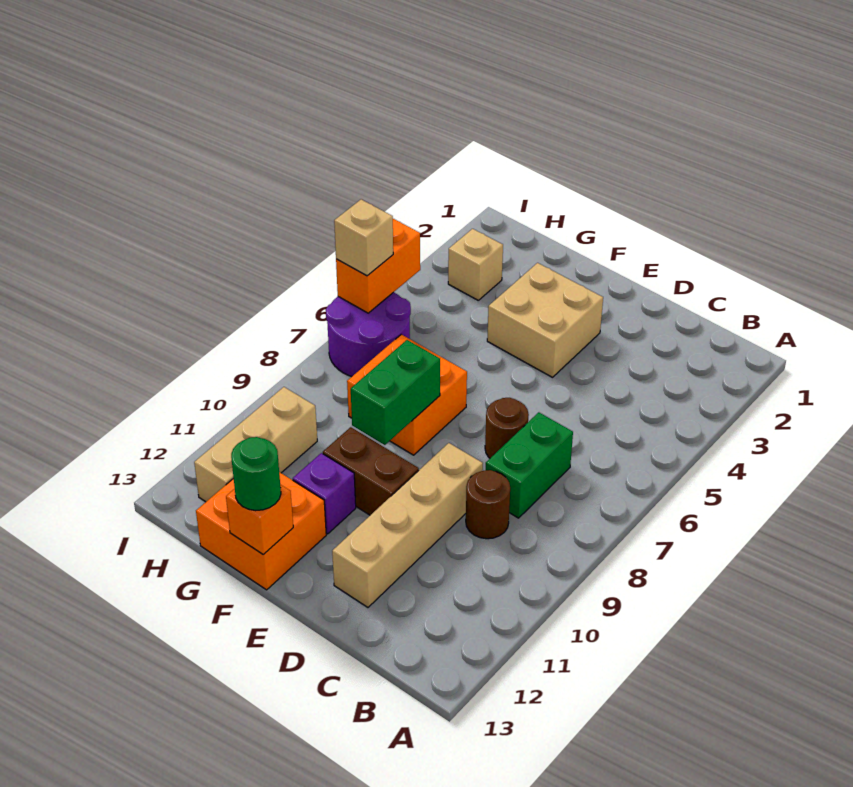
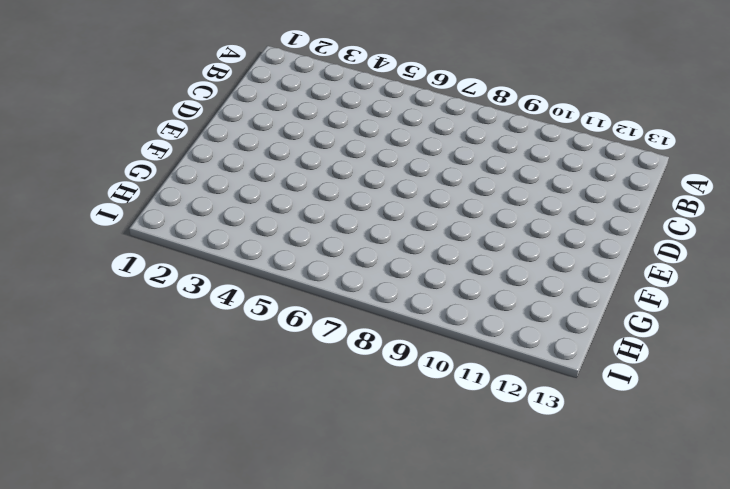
none -> green brick C7:C8 level 1
none -> brown round brick C9 level 1
none -> brown round brick D7 level 1

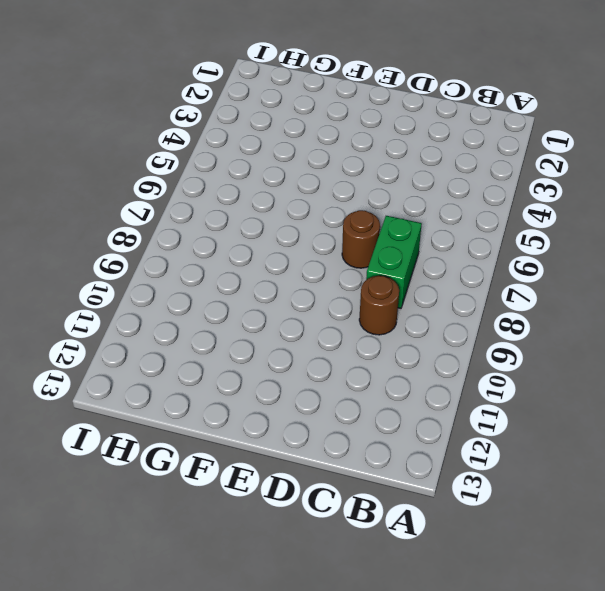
none -> tan brick D9:D12 level 1
none -> tan brick E3:F4 level 1
none -> brown brick E10:F10 level 1

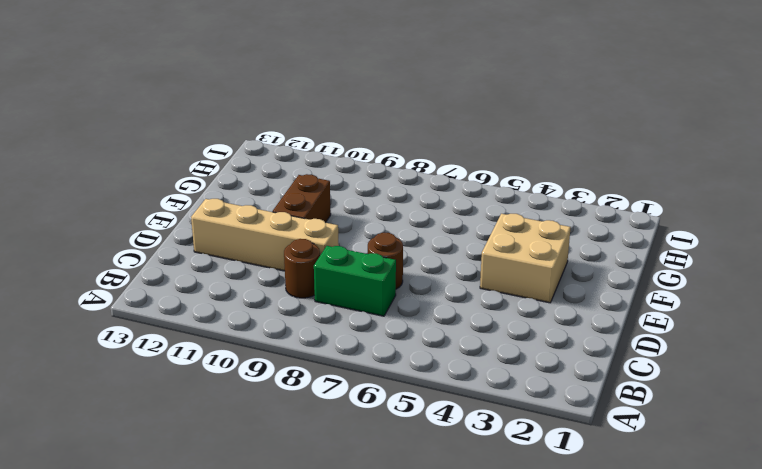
none -> orange brick F7:G8 level 1
none -> purple brick F11 level 1
none -> orange brick F12:G13 level 1

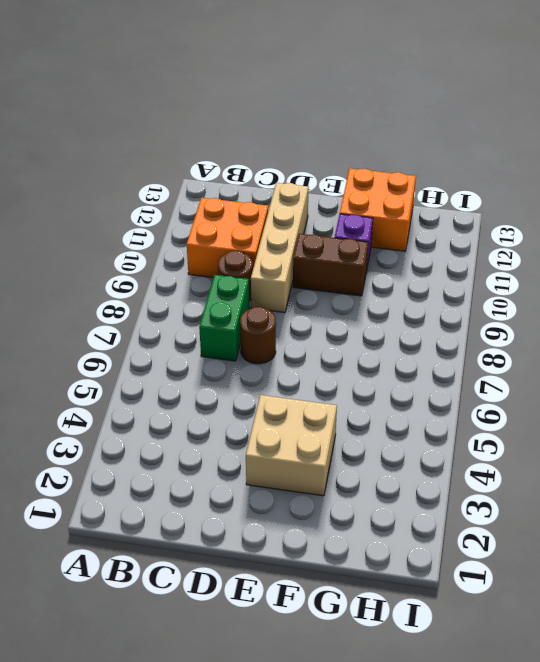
orange brick B10:C11 level 1 -> orange brick F7:G8 level 1
none -> tan brick H3 level 1
none -> purple round brick H6:I7 level 1
none -> tan brick H10:H12 level 1

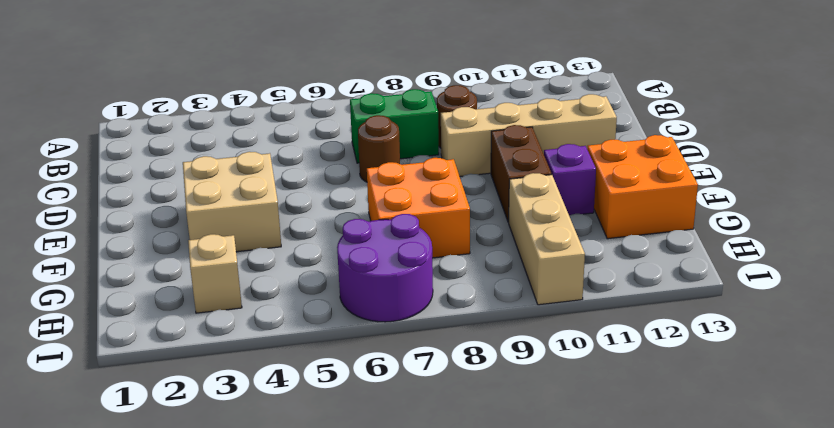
tan brick G10:I10 level 1 -> tan brick H10:H12 level 1
none -> green brick F8:F9 level 2
none -> orange brick F13 level 2
none -> orange brick I5:I6 level 2

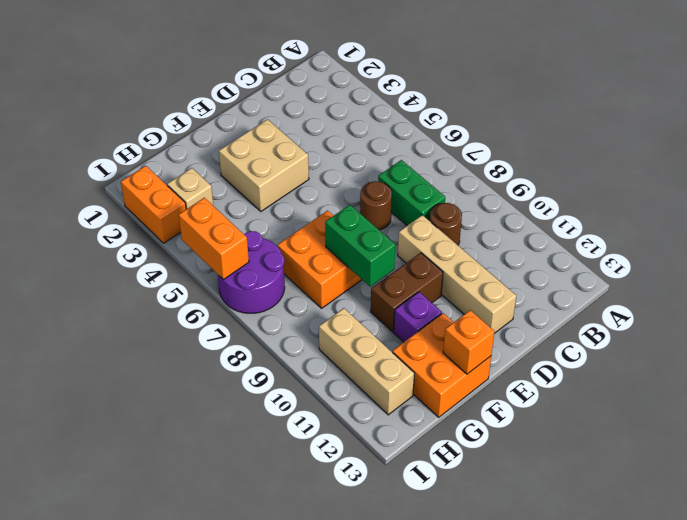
orange brick I2:I3 level 1 -> none
none -> green round brick F13 level 3
none -> tan brick I6 level 3

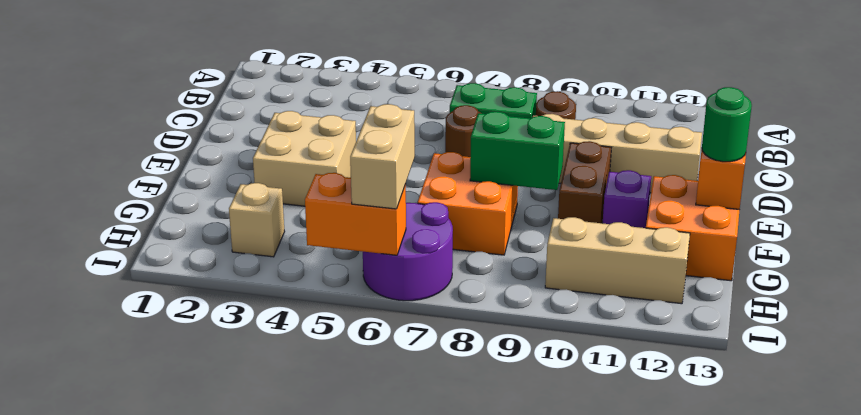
tan brick H6:I6 level 3 -> tan brick I6 level 3

